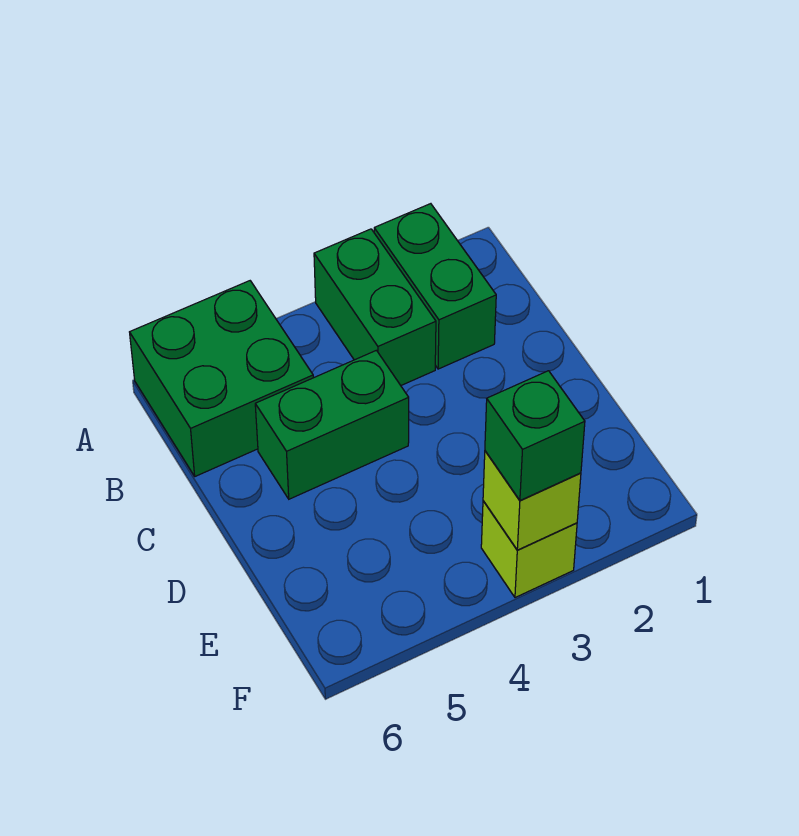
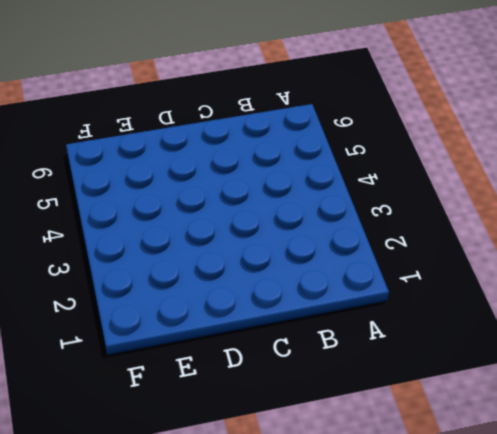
none -> green brick A2:B2 level 1
none -> green brick A3:B3 level 1

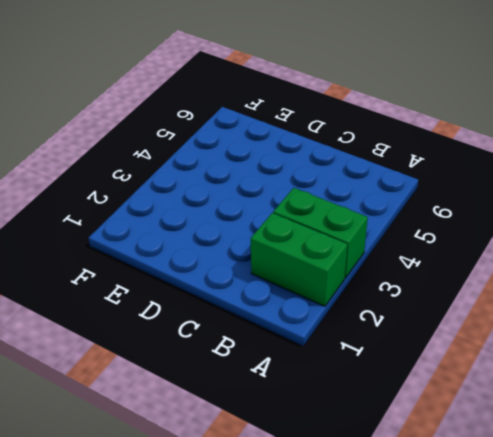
none -> green brick A5:B6 level 1
none -> green brick C4:C5 level 1

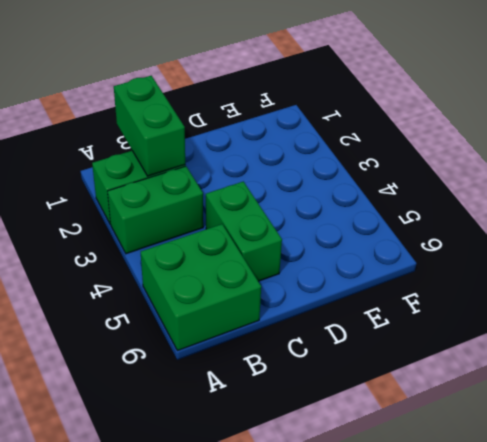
green brick B1:B2 level 2 -> none
none -> lime brick F3 level 1
none -> lime brick F3 level 2

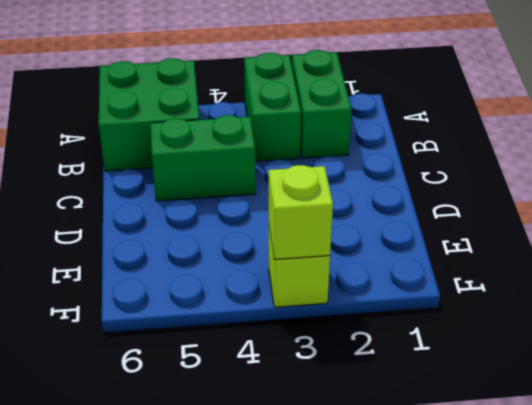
none -> green brick F3 level 3

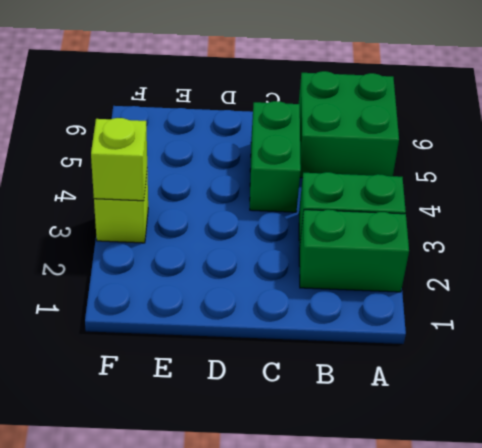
none -> green brick F3 level 3

